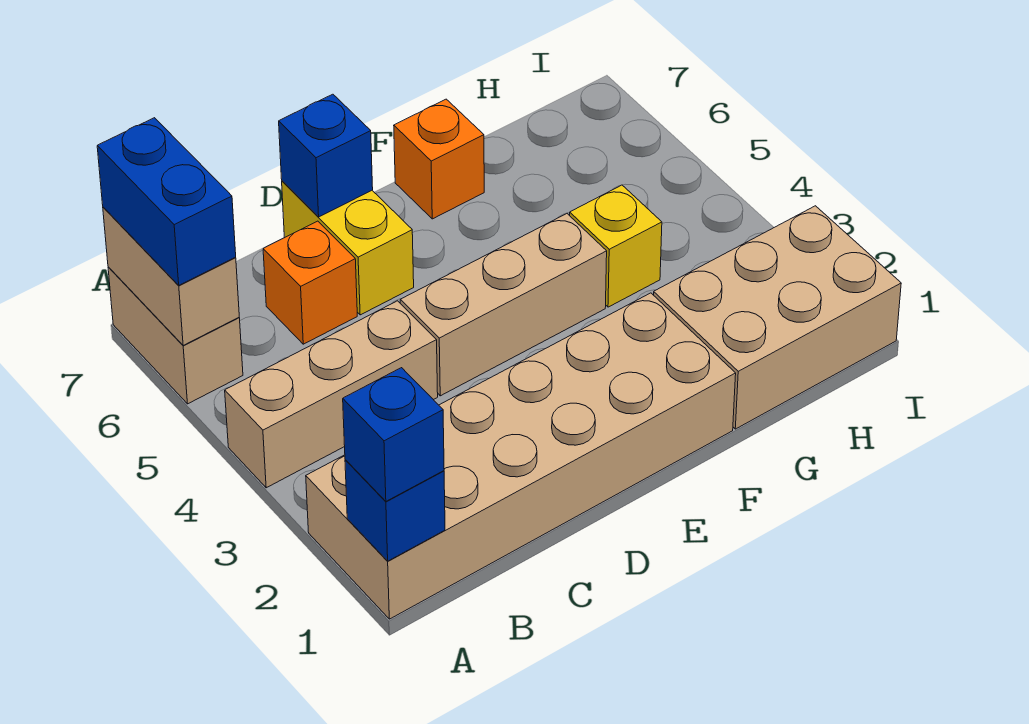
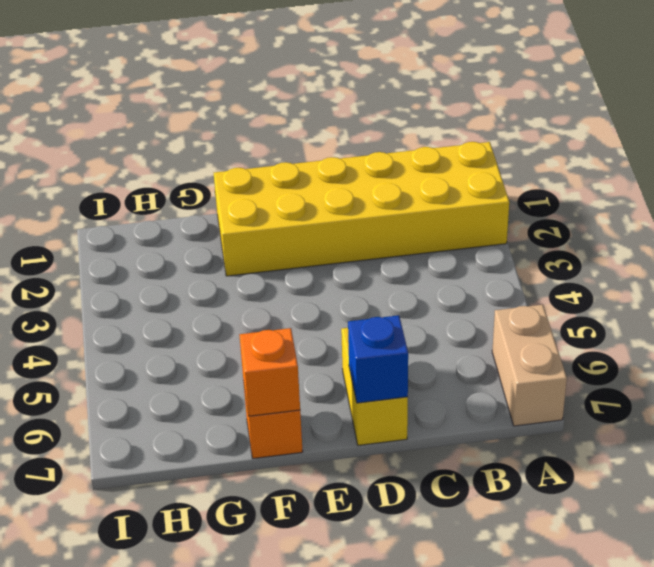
yellow brick A1:F2 level 1 -> tan brick A1:F2 level 1
orange brick F7 level 2 -> orange brick C6 level 1
none -> tan brick A4:C4 level 1
none -> tan brick D4:F4 level 1
none -> tan brick G1:I2 level 1

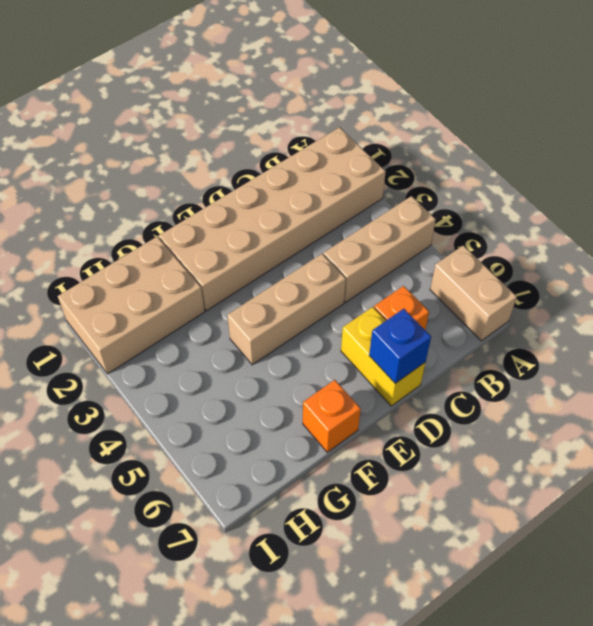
none -> yellow brick G4 level 1
none -> blue brick A1 level 2
none -> tan brick A6:A7 level 2

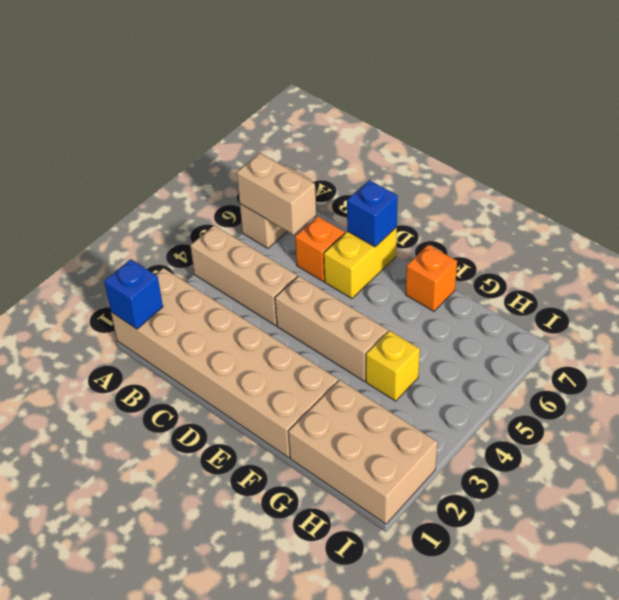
tan brick A6:B6 level 2 -> tan brick A6:A7 level 2
none -> blue brick A1 level 3
none -> blue brick A6:A7 level 3

